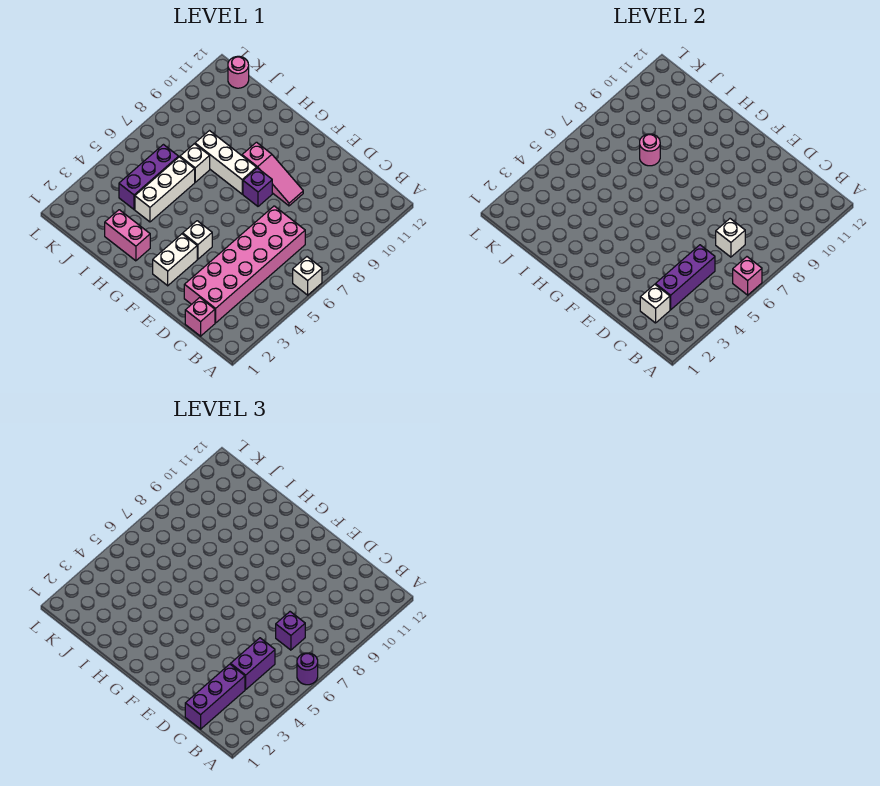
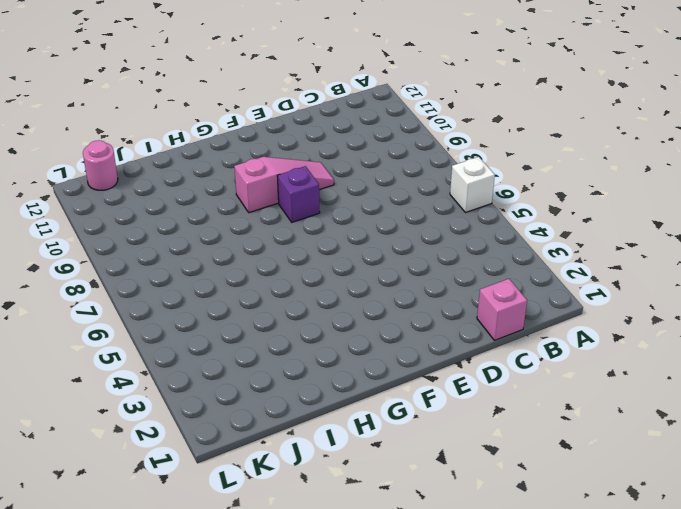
none -> pink brick C2:D7 level 1
none -> white brick F2:F3 level 1
none -> white brick F4 level 1

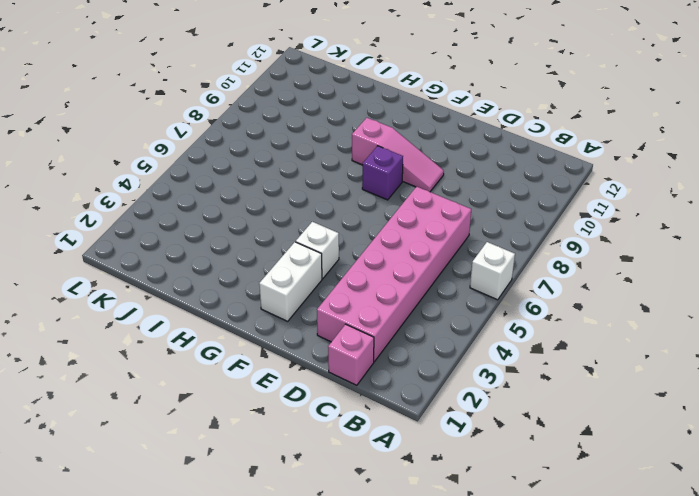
none -> white brick G8:I8 level 1
none -> pink brick H2:I2 level 1
none -> white brick I4:I6 level 1

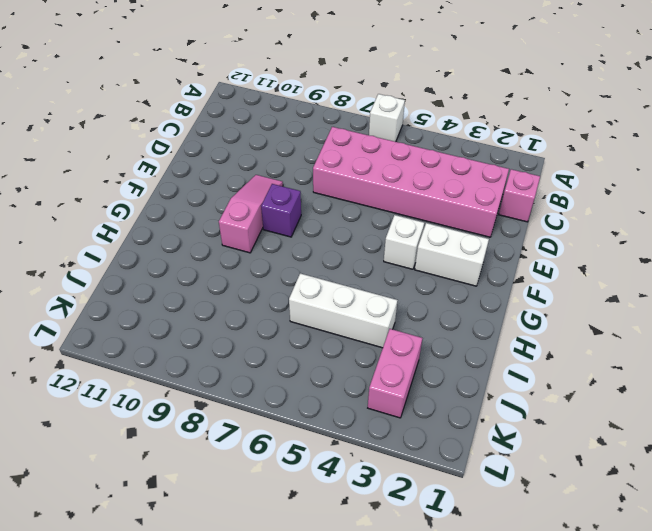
pink brick J3:K3 level 1 -> pink brick H2:I2 level 1
none -> white brick G8:I8 level 1
none -> white brick I7 level 1
none -> purple brick J4:J6 level 1

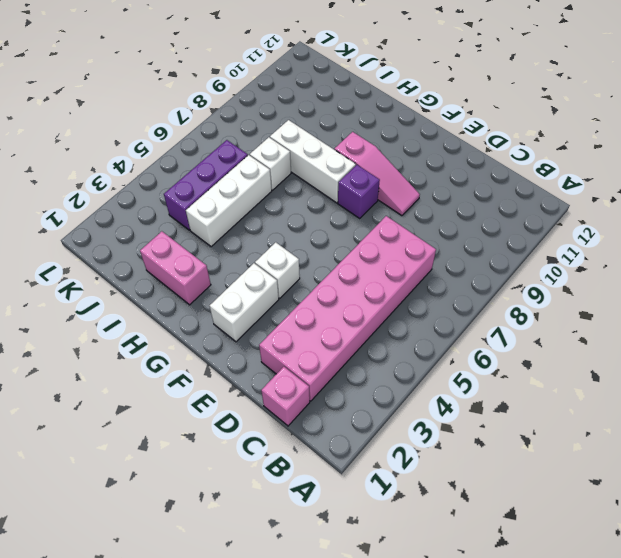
none -> white brick A6 level 1
none -> pink round brick K12 level 1
none -> pink brick A6 level 2

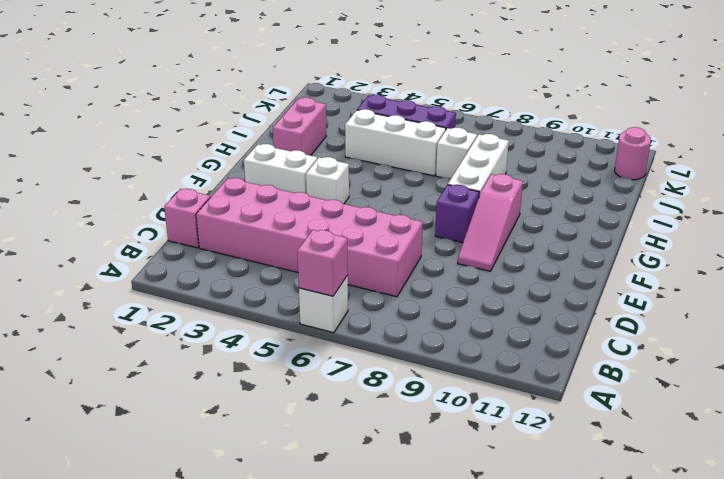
none -> white brick C2 level 2
none -> purple brick C3:C5 level 2
none -> white brick C7 level 2

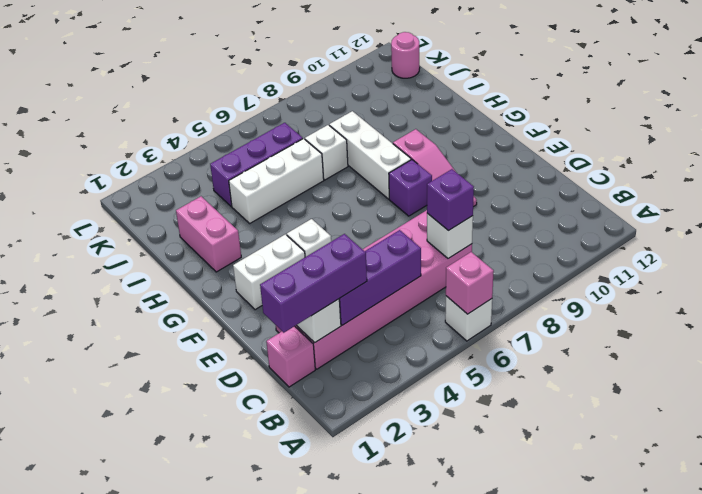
none -> pink round brick I8 level 2
none -> purple round brick A6 level 3
none -> purple brick C4:C5 level 3

